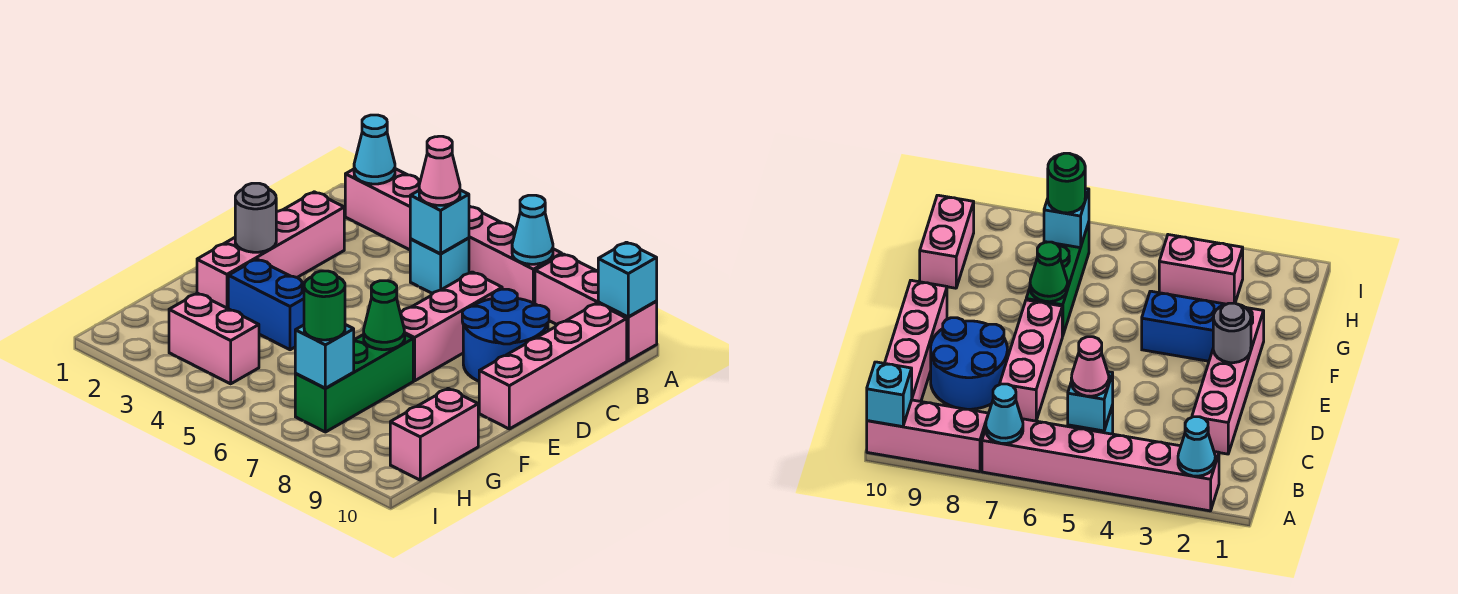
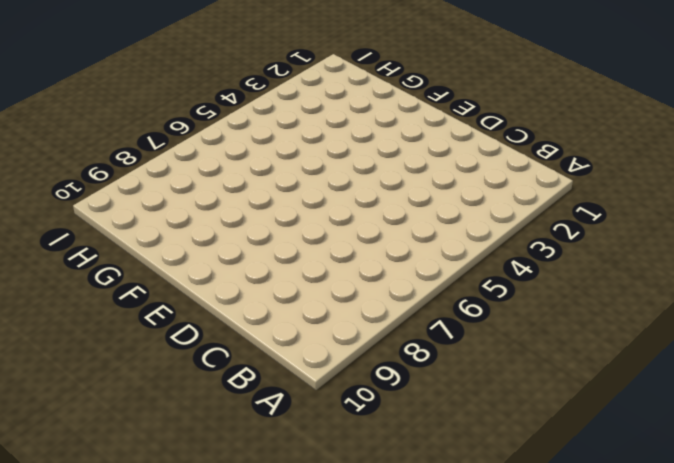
none -> pink brick A2:A7 level 1
none -> pink brick A8:A10 level 1
none -> cyan brick B5 level 1

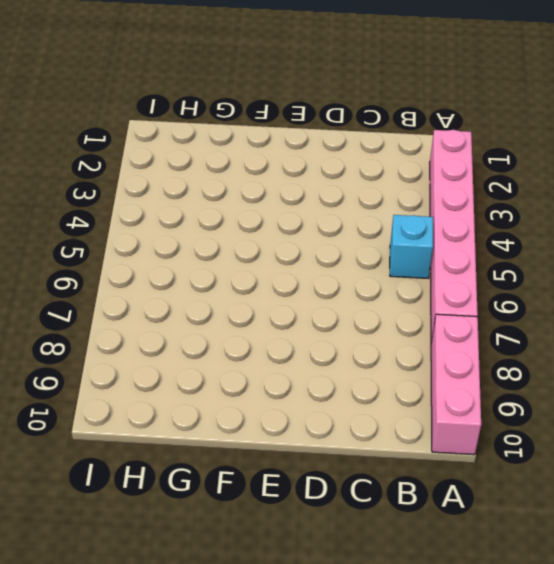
none -> pink brick B10:E10 level 1
none -> pink brick C2:F2 level 1
none -> pink brick C7:E7 level 1

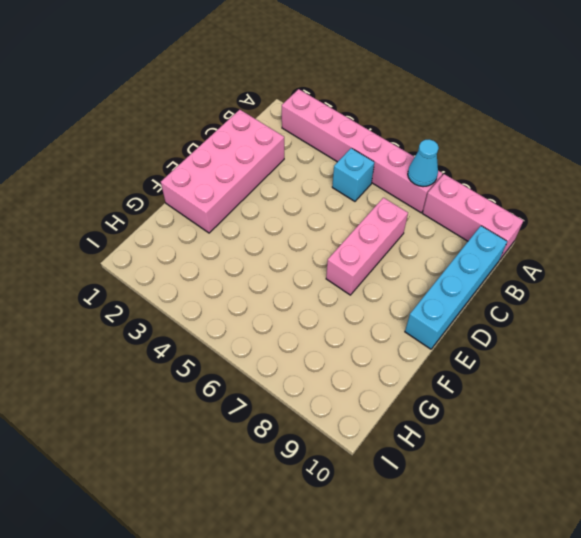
cyan brick B10:E10 level 1 -> pink brick B10:E10 level 1
pink brick C1:F2 level 1 -> pink brick C2:F2 level 1
none -> blue round brick C8:D9 level 1
none -> blue brick F3:F4 level 1
none -> green brick F7:H7 level 1

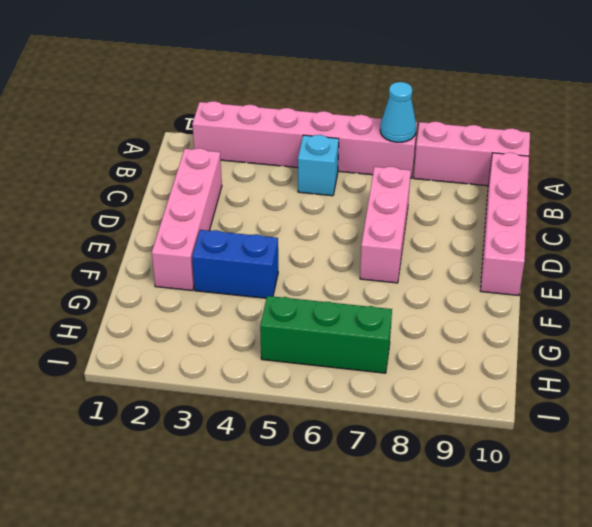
green brick H5:H7 level 1 -> green brick F7:H7 level 1
none -> blue round brick C8:D9 level 1
none -> pink brick G10:H10 level 1
none -> pink brick H3:H4 level 1

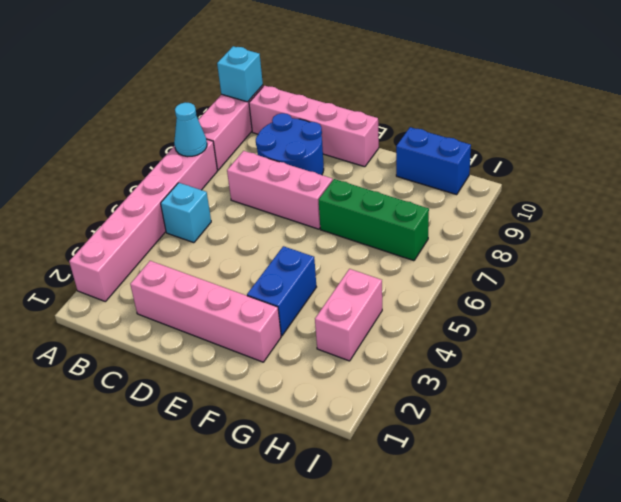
blue brick G10:H10 level 1 -> pink brick G10:H10 level 1
none -> cyan cone A2 level 2
none -> cyan brick B5 level 2
none -> grey round brick E2 level 2

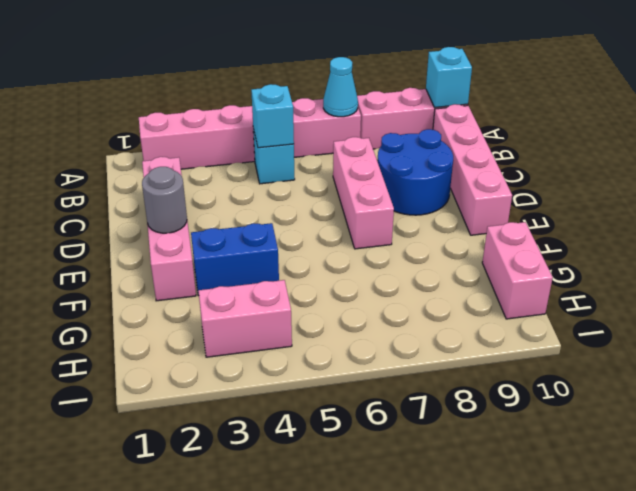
none -> green brick F7:H7 level 1
none -> cyan cone A2 level 2
none -> green cone F7 level 2

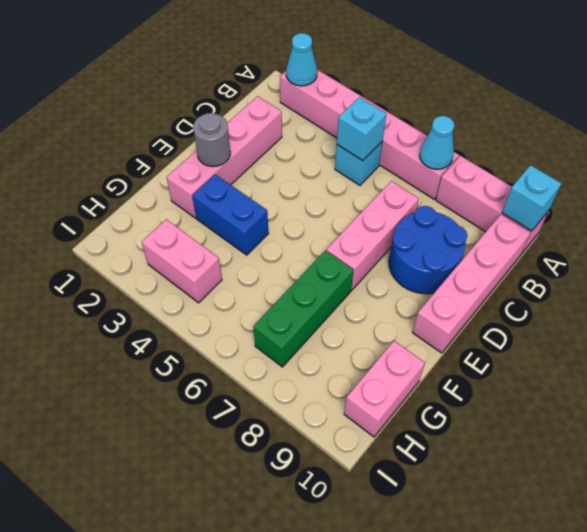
none -> green cone F7 level 2
none -> cyan brick H7 level 2
none -> pink cone B5 level 3

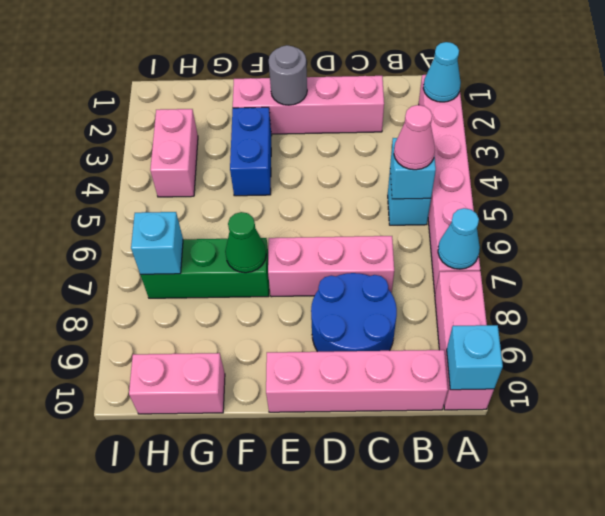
none -> green round brick H7 level 3

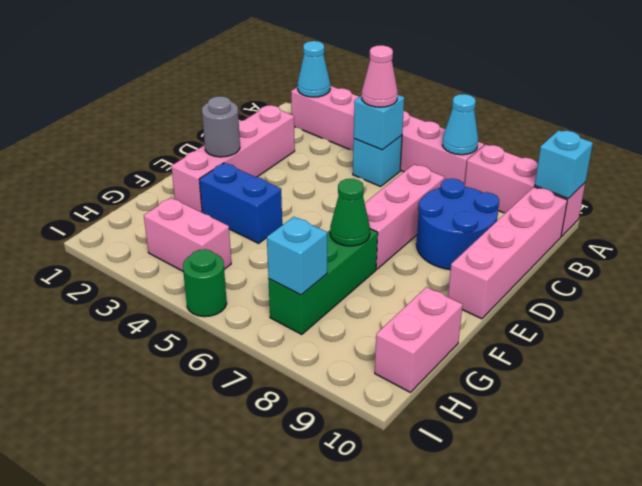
green round brick I5 level 1 -> green round brick H7 level 3

